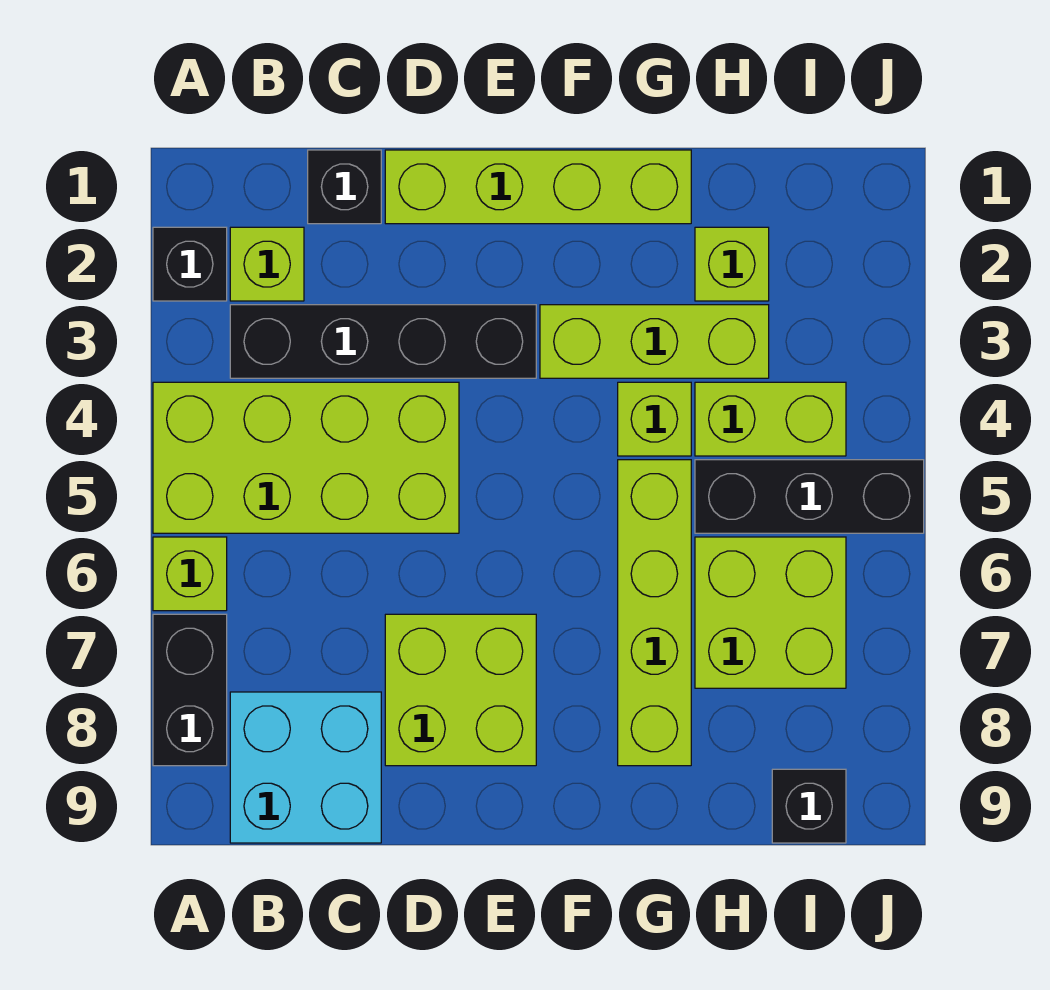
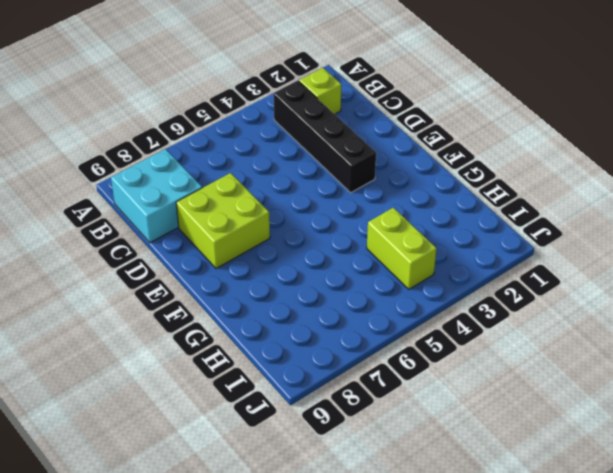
none -> black brick A2 level 1
none -> lime brick A4:D5 level 1
none -> lime brick A6 level 1

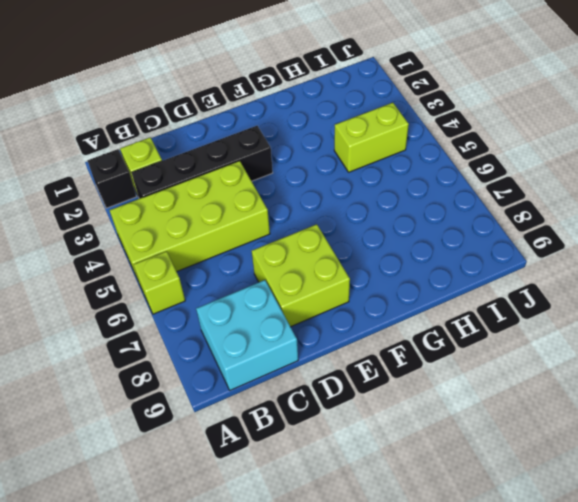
none -> black brick A7:A8 level 1
none -> black brick C1 level 1
none -> lime brick D1:G1 level 1

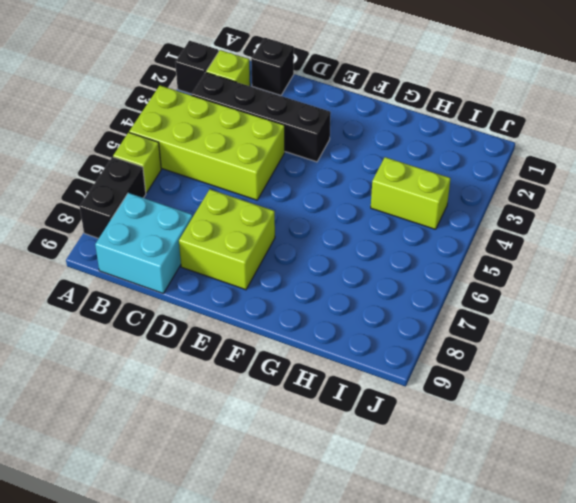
none -> lime brick D1:G1 level 1
none -> lime brick F3:H3 level 1
none -> lime brick G4 level 1

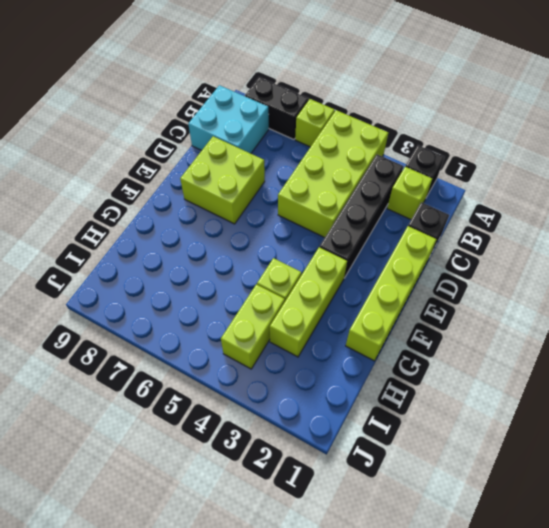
none -> lime brick G5:G8 level 1
none -> lime brick H2 level 1
none -> black brick H5:J5 level 1

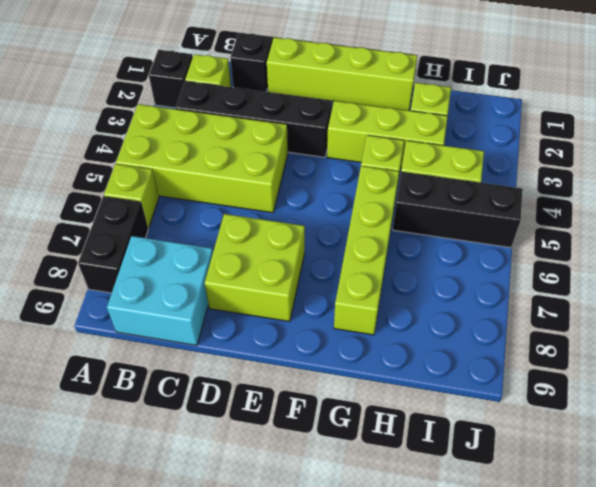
none -> lime brick H6:I7 level 1
none -> black brick I9 level 1

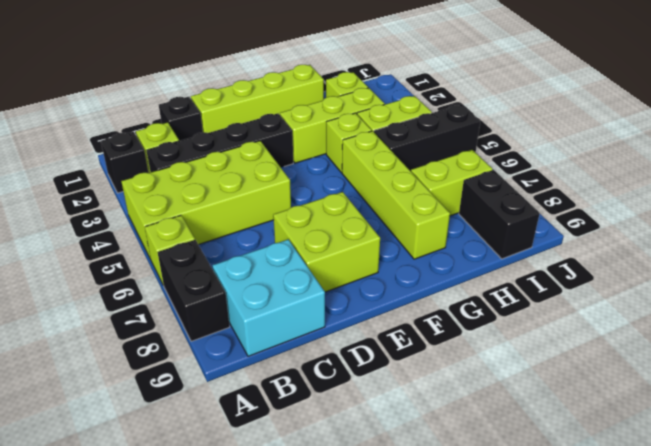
lime brick H7:I7 level 1 -> lime brick H6:I7 level 1
black brick I8:I9 level 1 -> black brick I9 level 1

